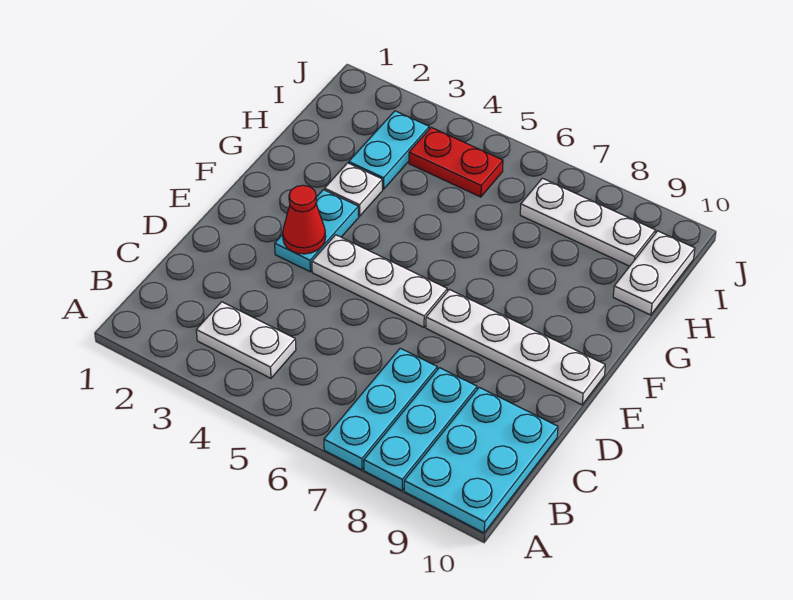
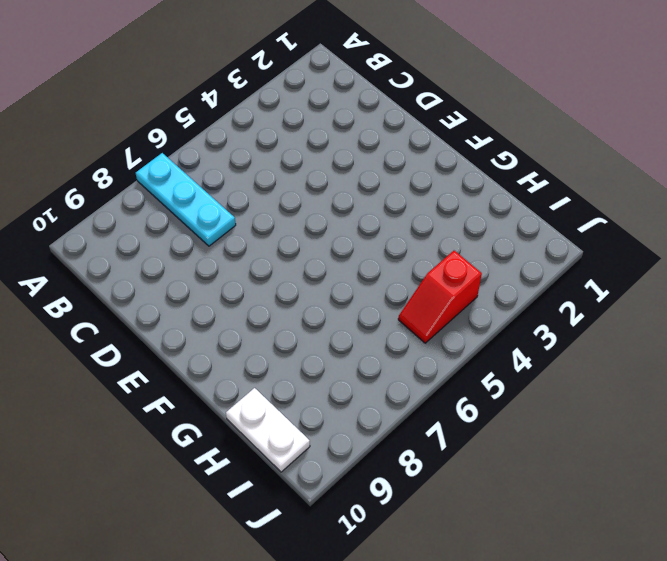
red slope I4:I5 level 1 top 4 -> red plate I4:I5 level 1
none -> cyan plate A8:C8 level 1
none -> cyan plate A9:C10 level 1
none -> white plate B3:B4 level 1

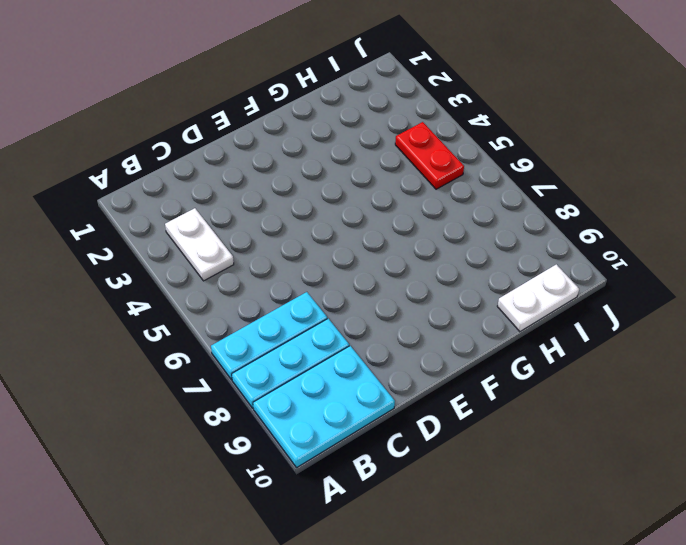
none -> cyan plate E3:F3 level 1
none -> white plate E4:E6 level 1
none -> white plate E7:E10 level 1

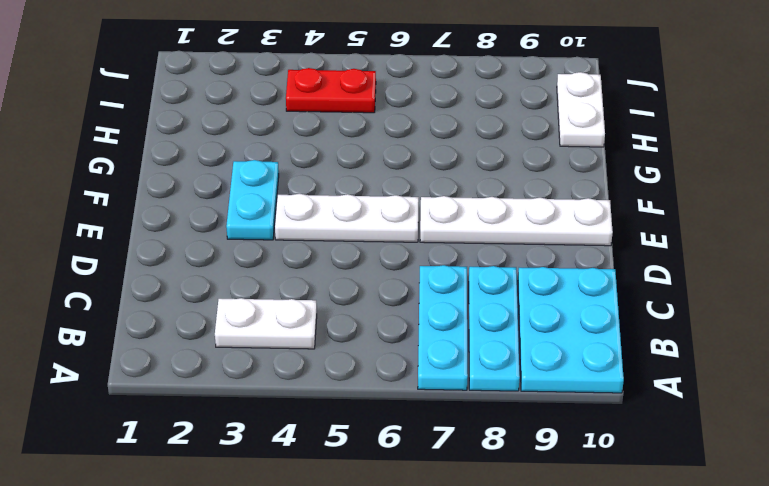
none -> white plate G3 level 1
none -> cyan plate H3:I3 level 1
none -> white plate I7:I9 level 1

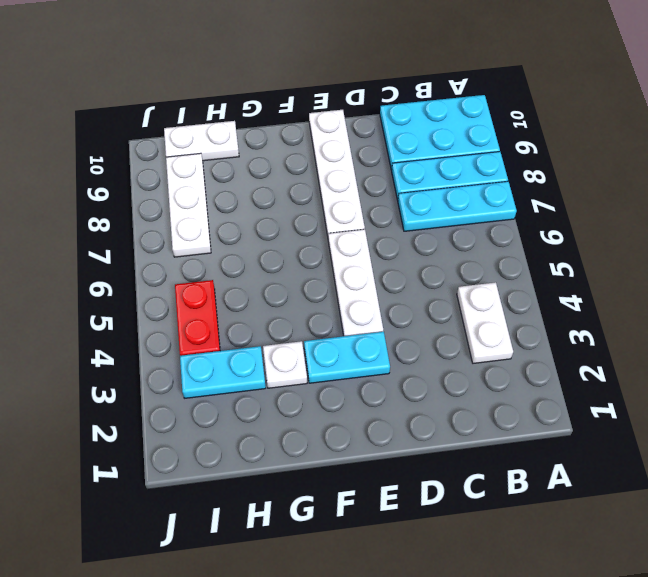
none -> red cone E3 level 2

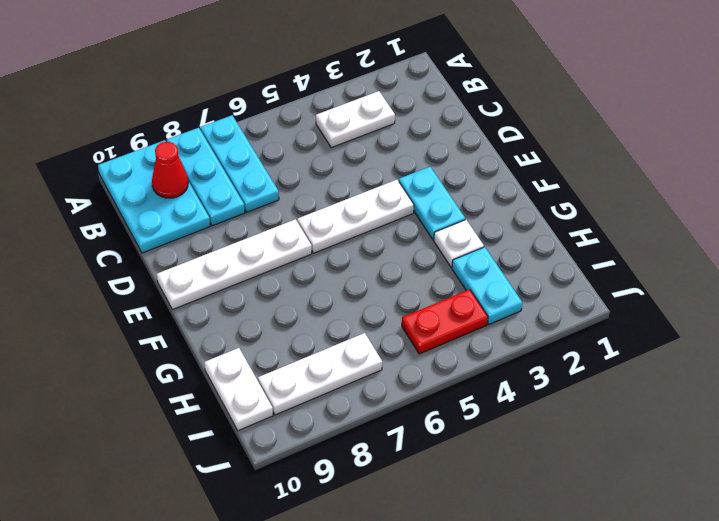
red cone B9 level 2 -> red cone E3 level 2

